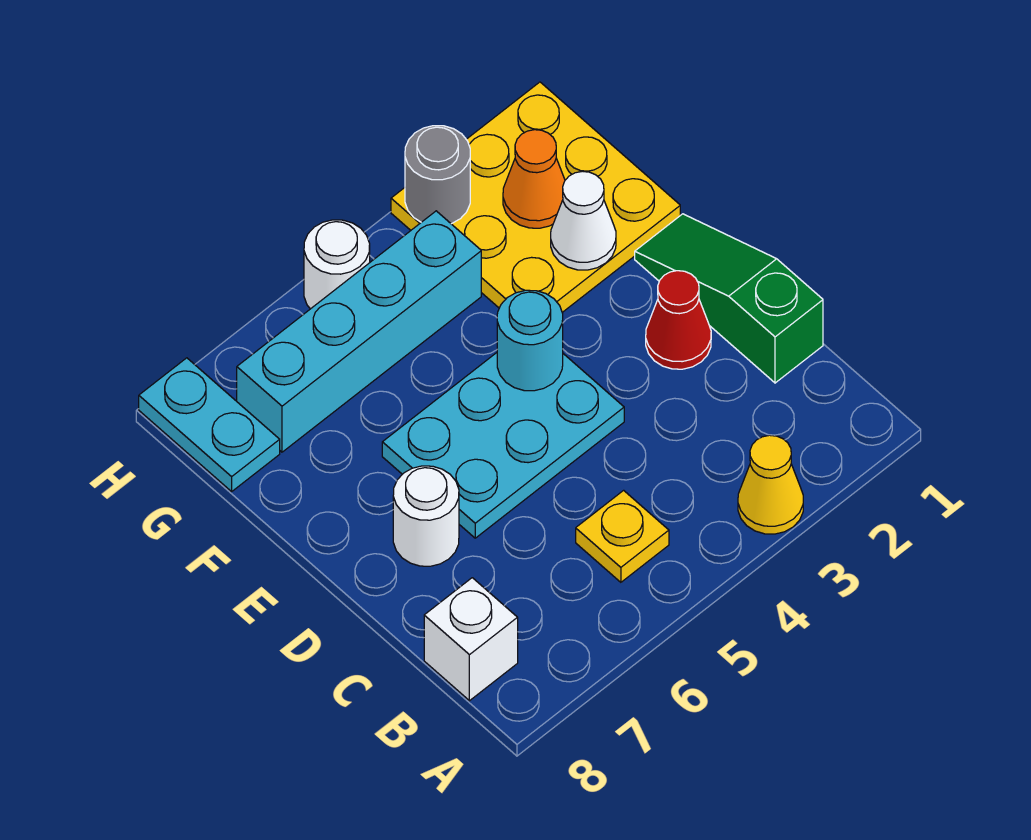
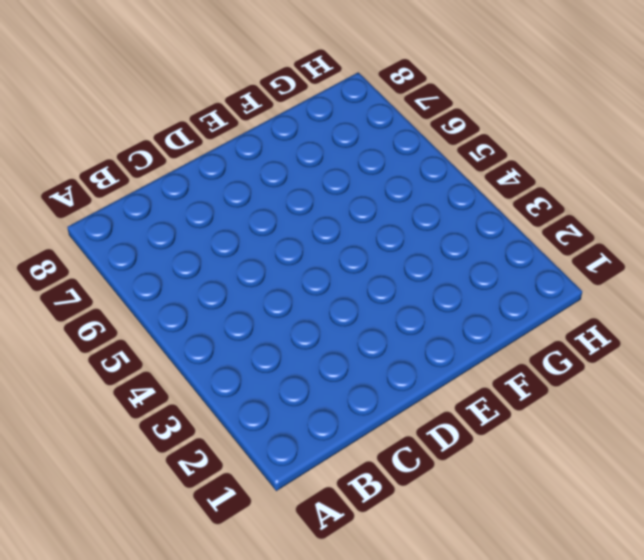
none -> yellow cone A3 level 1
none -> yellow plate B5 level 1
none -> white brick B8 level 1

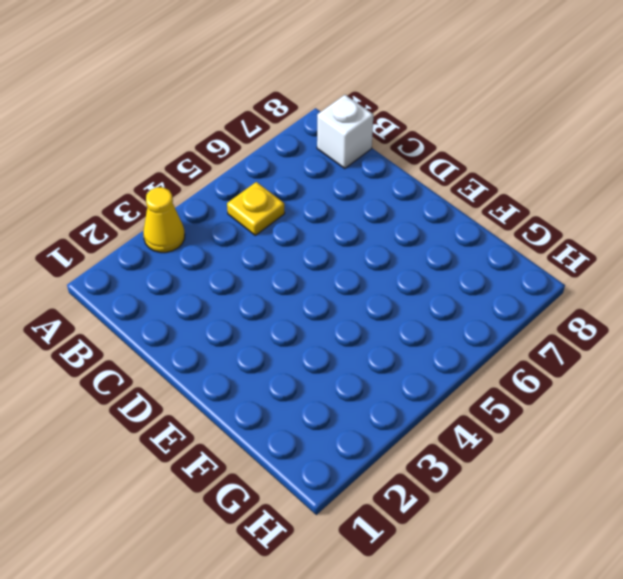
none -> green slope C1:E1 level 1 top C
none -> red cone D2 level 1
none -> cyan plate D4:E6 level 1

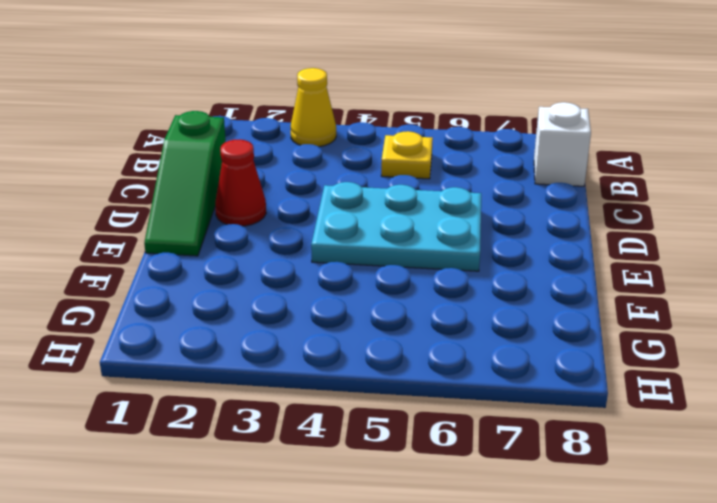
none -> white round brick D7 level 1
none -> yellow plate F1:H3 level 1
none -> cyan brick G4:G7 level 1

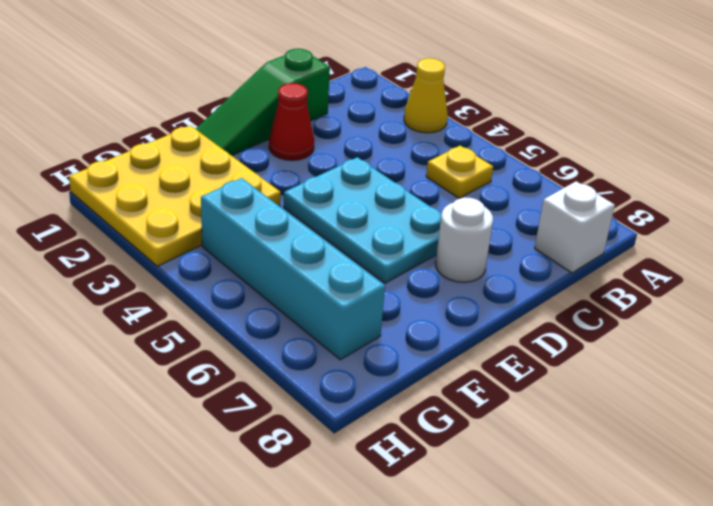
none -> cyan plate G8:H8 level 1
none -> white round brick H5 level 1
none -> cyan round brick E4 level 2

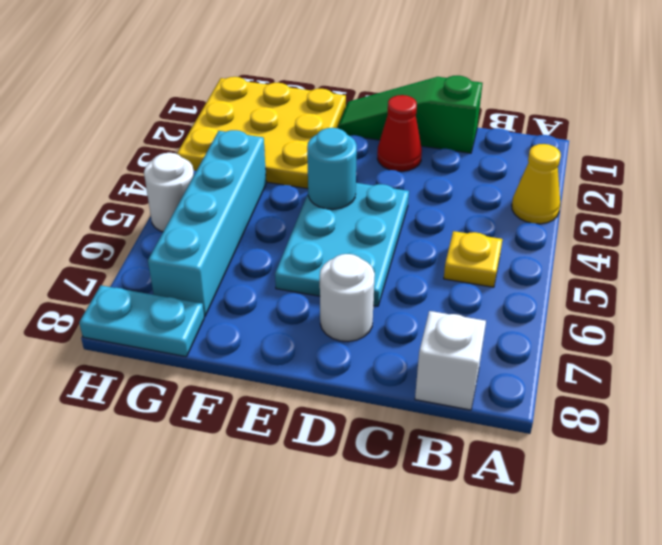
none -> white cone F2 level 2
none -> orange cone G2 level 2
none -> grey round brick H3 level 2

